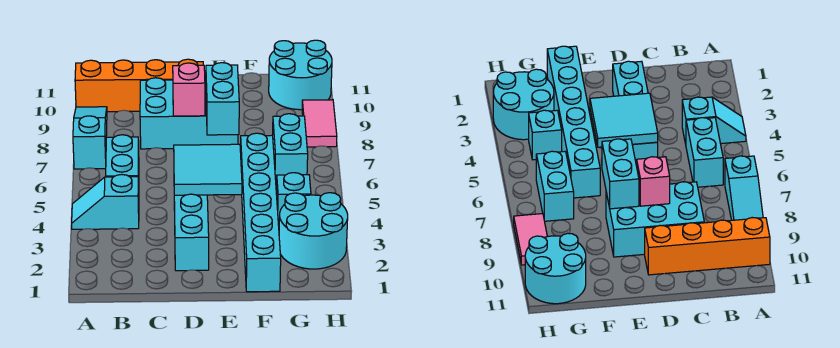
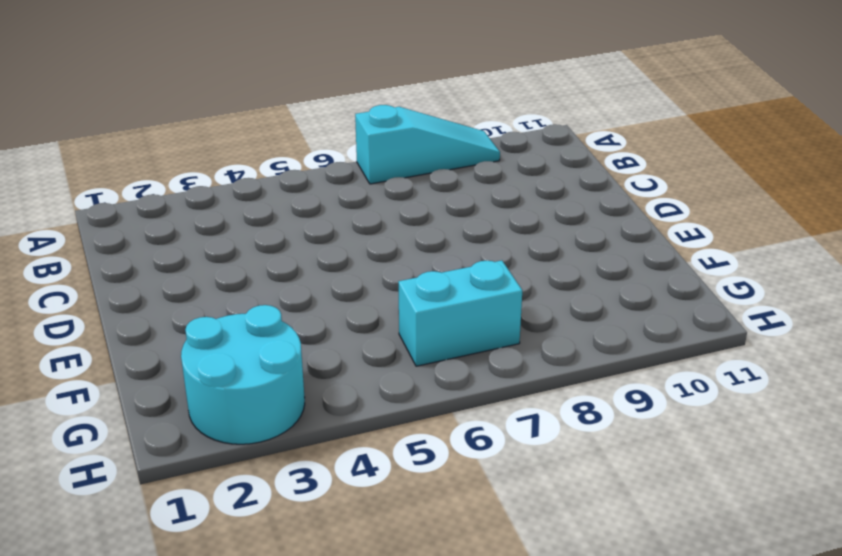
none -> cyan slope A4:B4 level 1 top B
none -> orange brick A10:D10 level 1
none -> cyan brick B5:B6 level 1

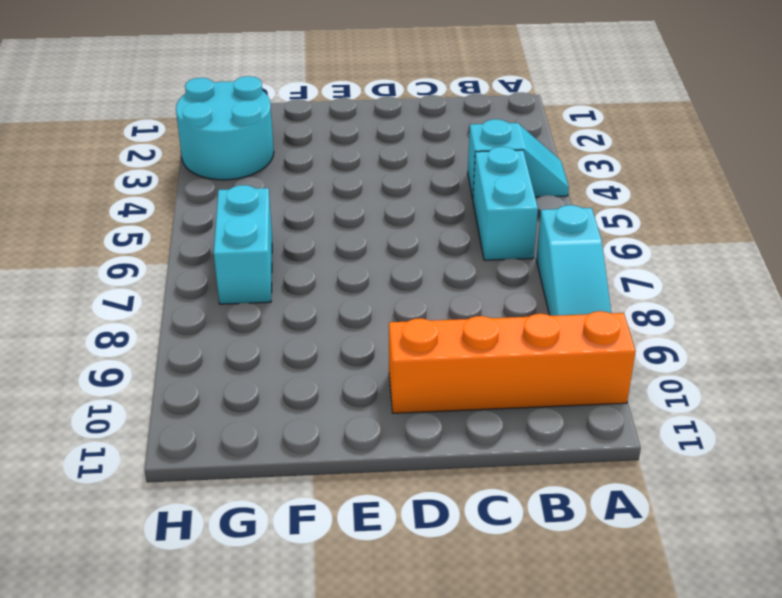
none -> cyan brick C8:E9 level 1
none -> cyan brick D2:D5 level 1
none -> cyan brick F1:F6 level 1

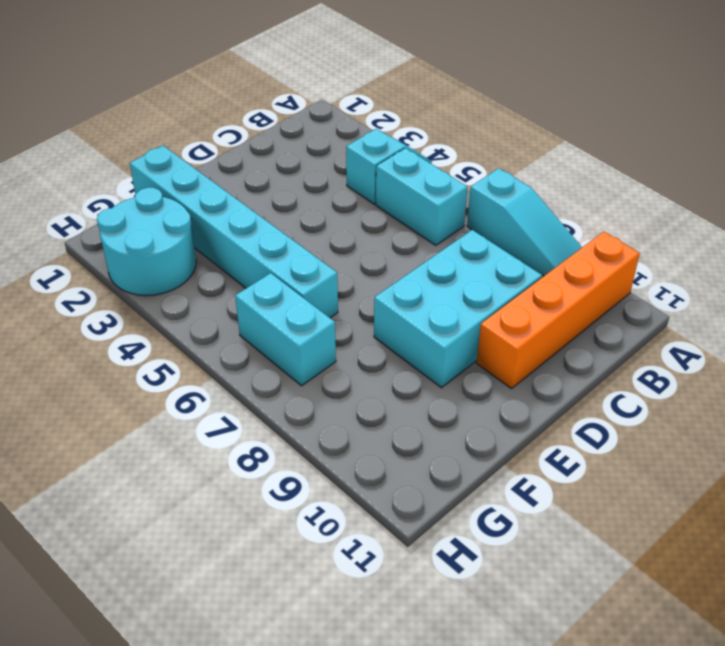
none -> cyan brick D2:D5 level 1
none -> cyan brick G4 level 1
none -> cyan round brick G10:H11 level 1

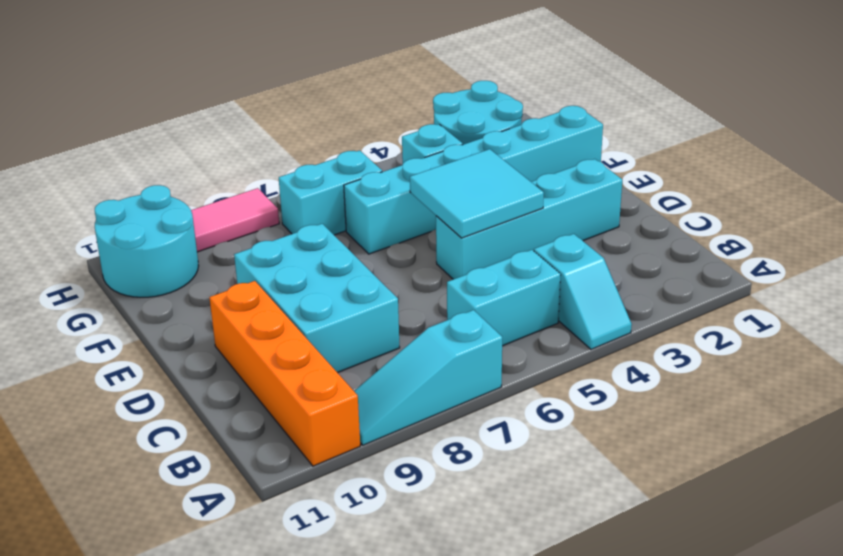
none -> pink brick D8 level 2
none -> cyan brick E7:E8 level 2

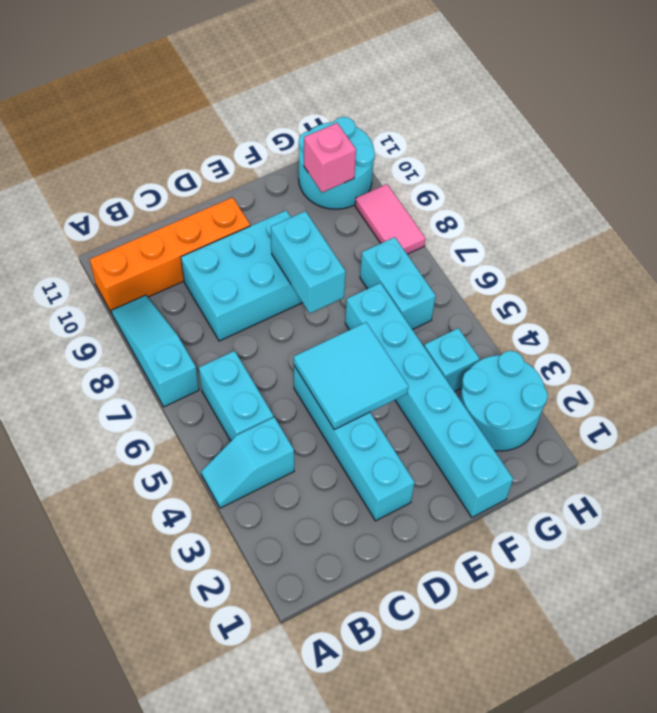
pink brick G10 level 2 -> pink brick D8 level 2

